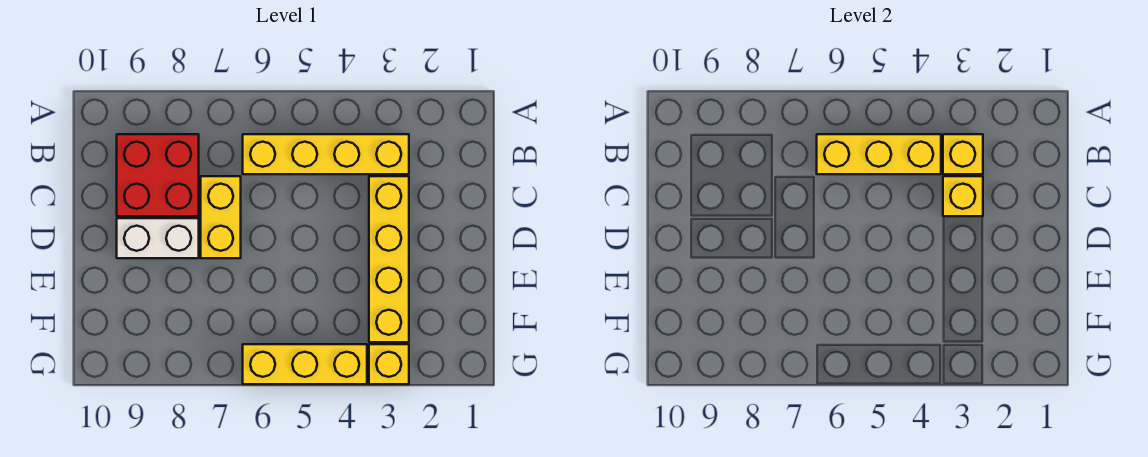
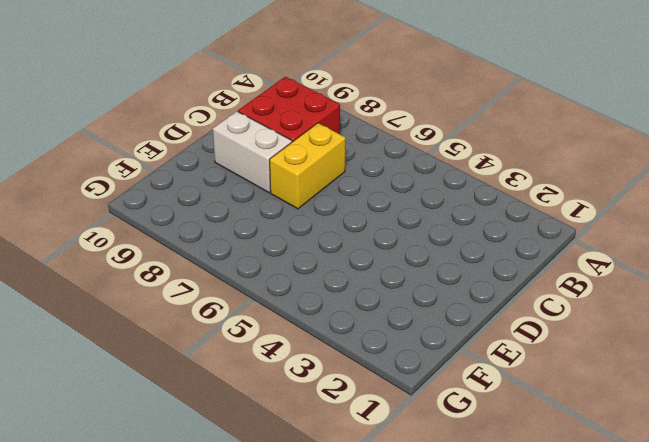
none -> yellow brick B3:B6 level 1
none -> yellow brick C3:F3 level 1

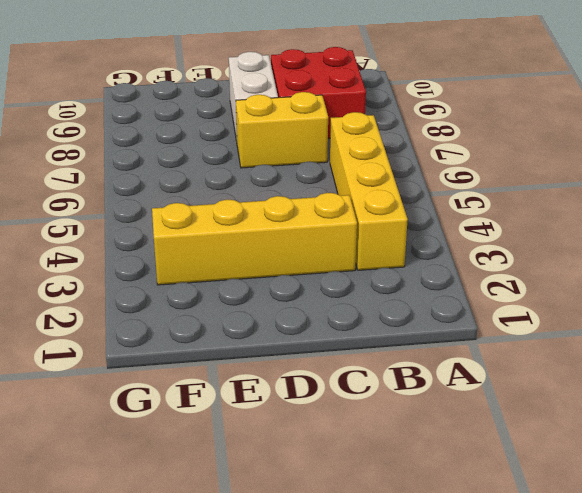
none -> yellow brick G3 level 1
none -> yellow brick G4:G6 level 1

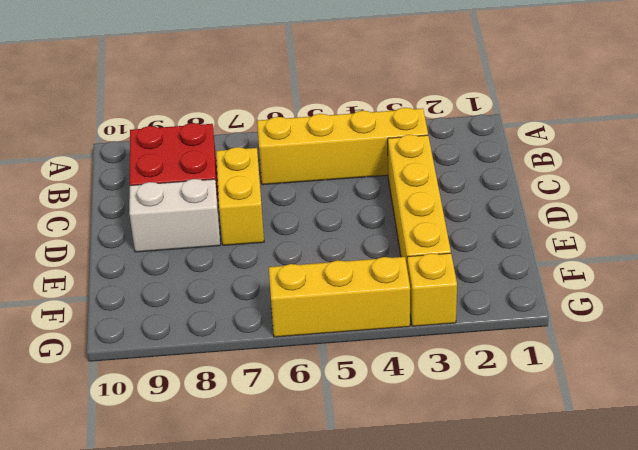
none -> yellow brick B3 level 2
none -> yellow brick B4:B6 level 2

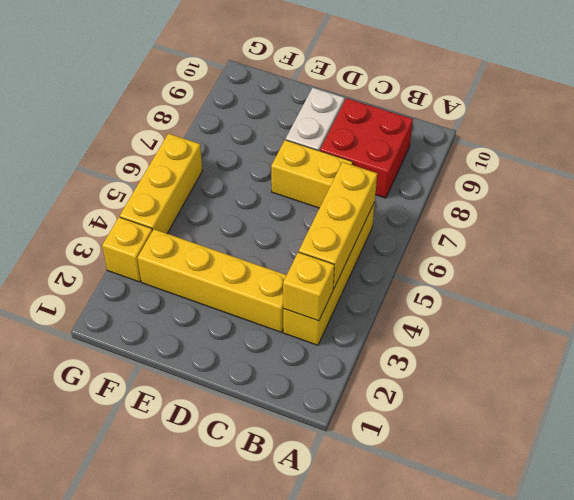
none -> yellow brick C3 level 2

